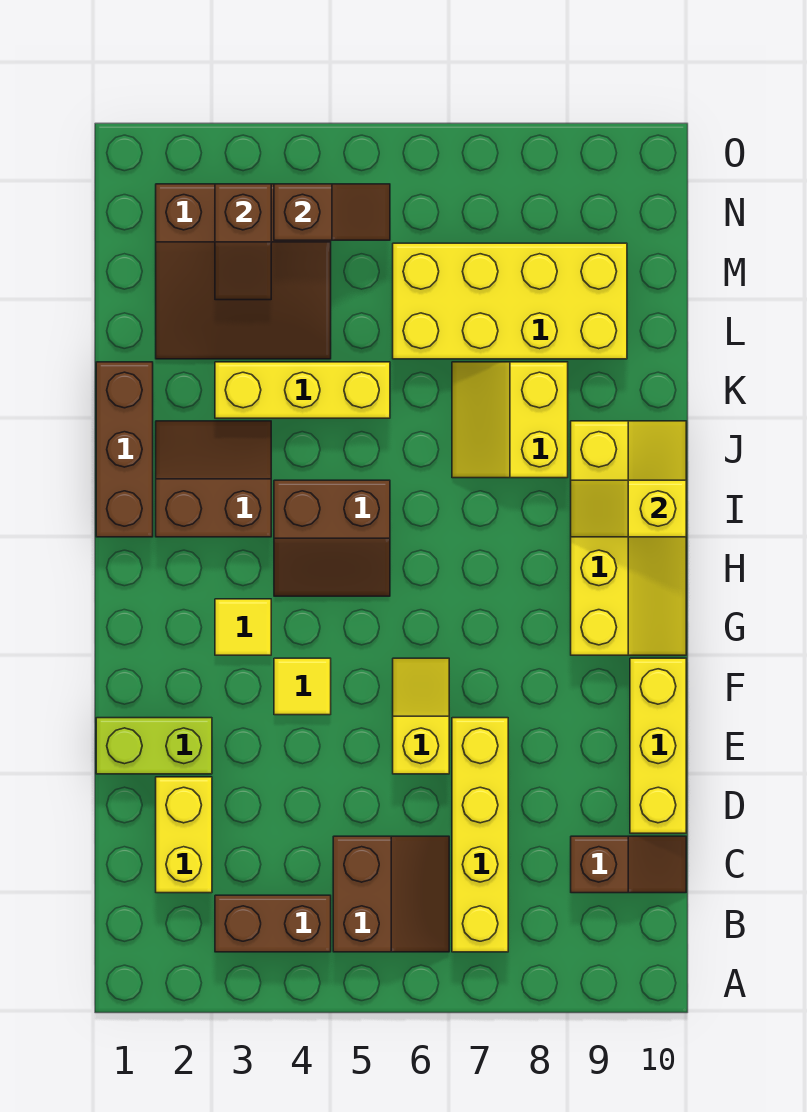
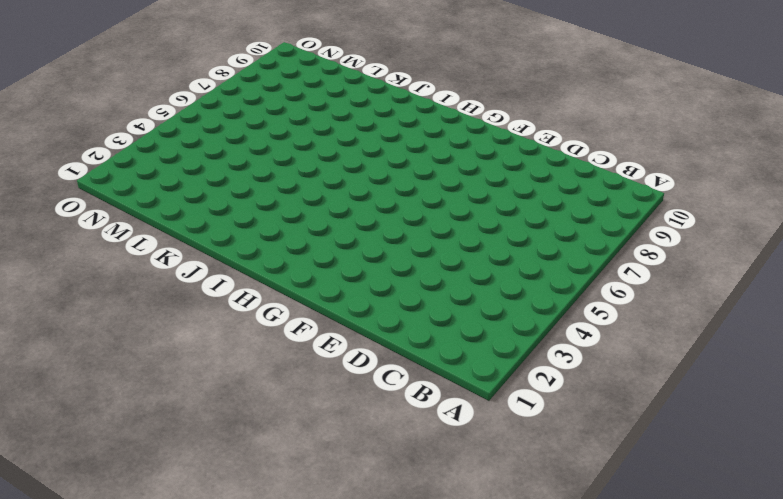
none -> brown brick B3:B4 level 1
none -> brown slope B5:C6 level 1 top 5
none -> yellow brick B7:E7 level 1

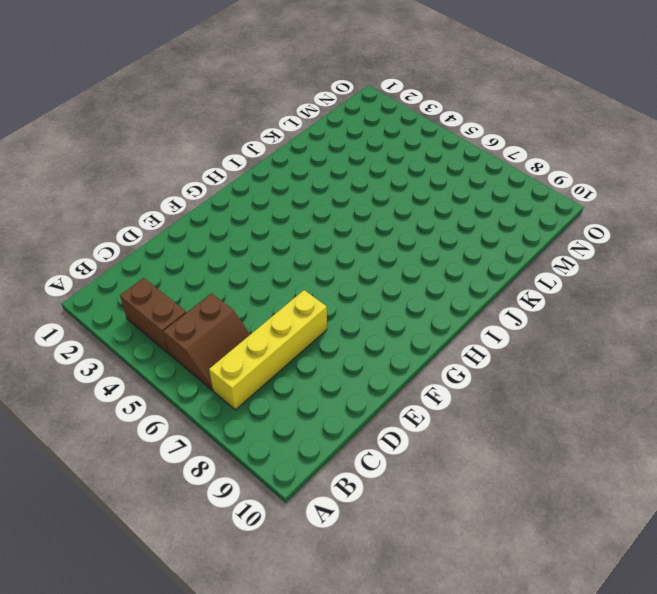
none -> yellow brick C2:D2 level 1
none -> brown slope C9:C10 level 1 top 9
none -> yellow brick D10:F10 level 1

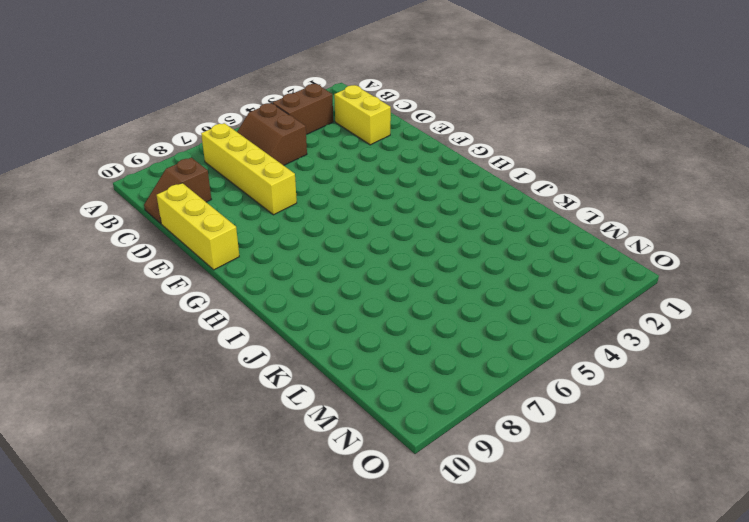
none -> lime brick E1:E2 level 1
none -> yellow slope E6:F6 level 1 top E
none -> yellow tile F4 level 1

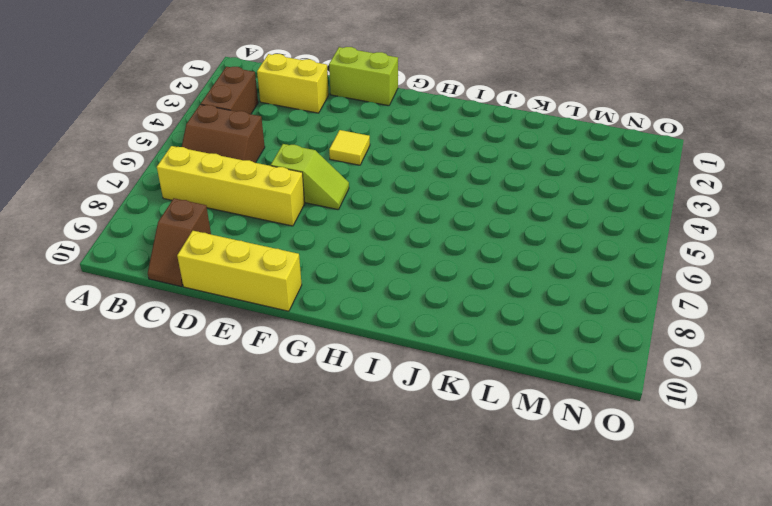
lime brick E1:F1 level 1 -> lime brick E1:E2 level 1
lime slope E6:F6 level 1 top E -> yellow slope E6:F6 level 1 top E
none -> yellow tile G3 level 1
none -> yellow slope G9:J10 level 1 top 9
none -> brown slope H4:I5 level 1 top I

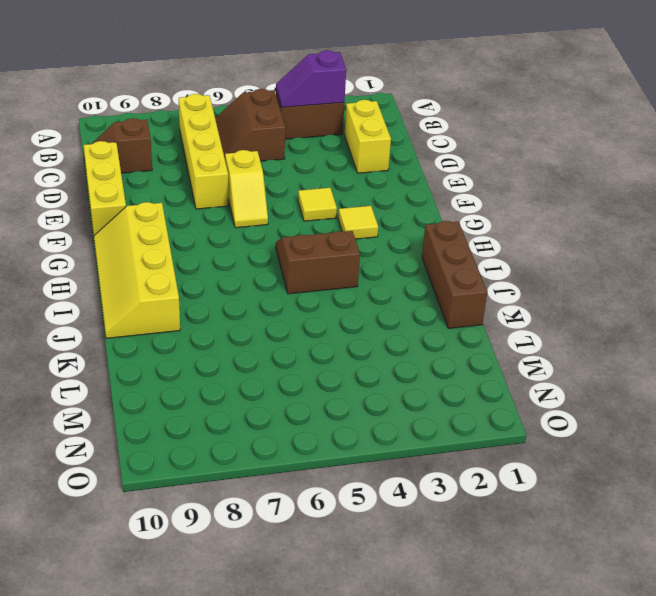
purple slope B3:B4 level 2 top 3 -> none
none -> lime brick E1:E2 level 1
none -> brown slope I2:J3 level 1 top I
none -> yellow slope J7:K8 level 1 top 8

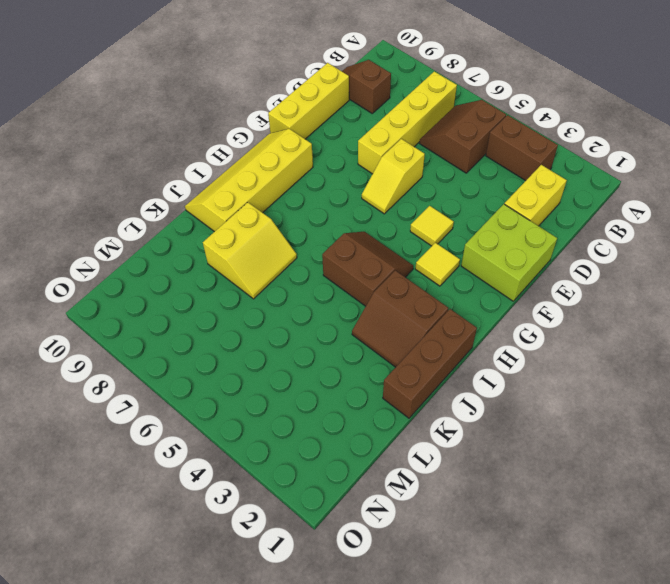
lime brick E1:F2 level 1 -> lime brick E1:E2 level 1
none -> yellow brick K3:K5 level 1
none -> brown slope L2:N4 level 1 top N
none -> yellow brick L6:M9 level 1

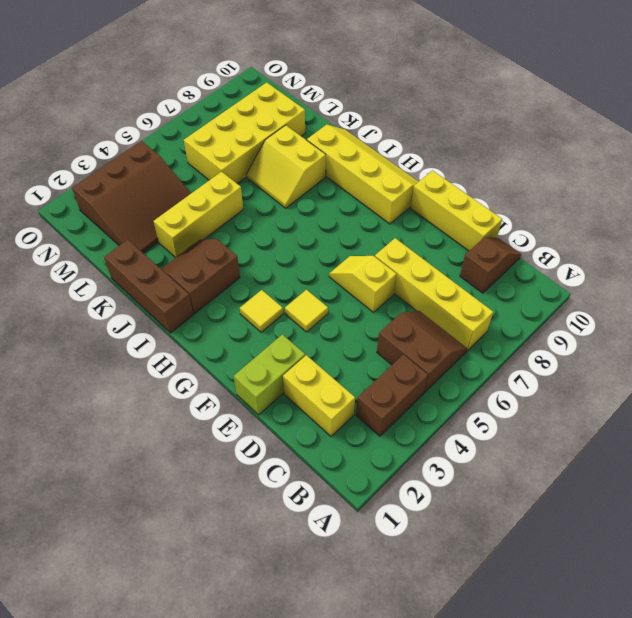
none -> brown slope H4:I5 level 1 top I
none -> yellow slope I9:I10 level 2 top 10
none -> brown slope M3:N3 level 2 top N

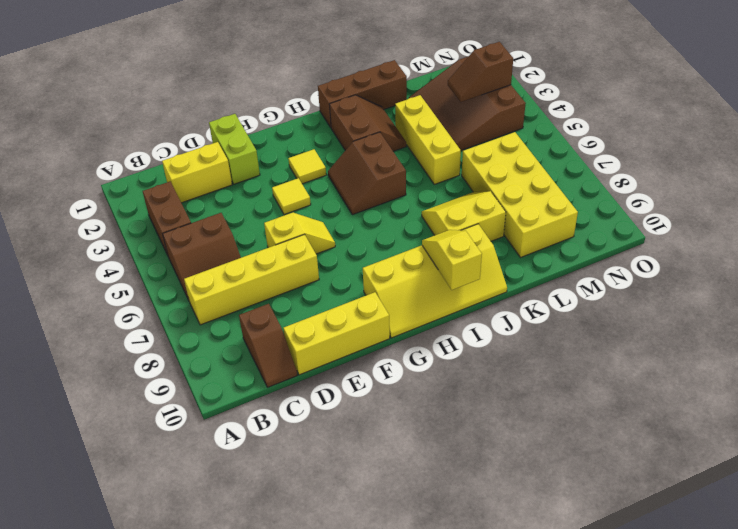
none -> brown slope N4:N5 level 2 top 4

